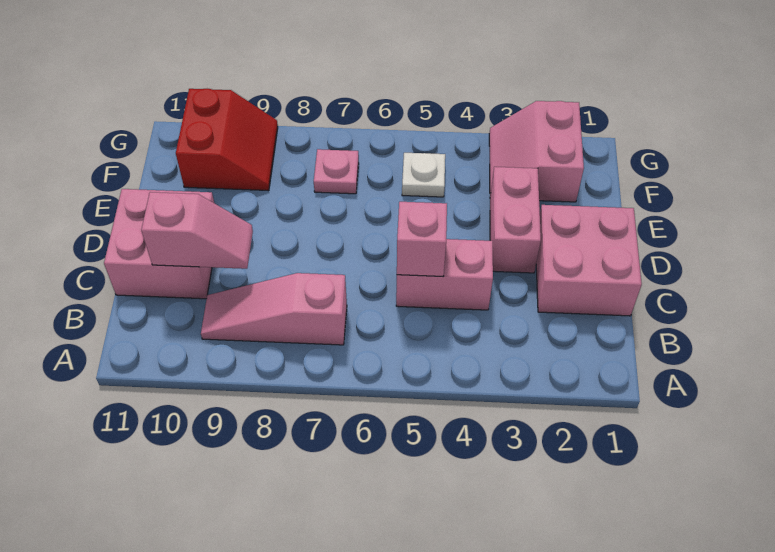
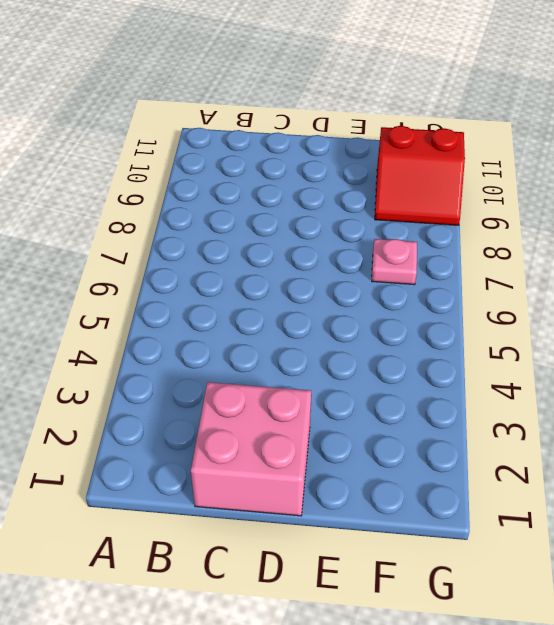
none -> pink slope B7:B9 level 1 top 7
none -> pink brick C4:C5 level 1

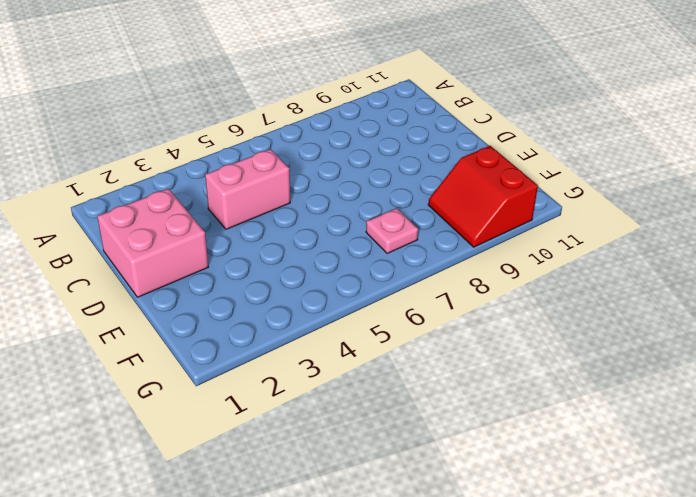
none -> pink slope B7:B9 level 1 top 7
none -> pink brick C10:D11 level 1

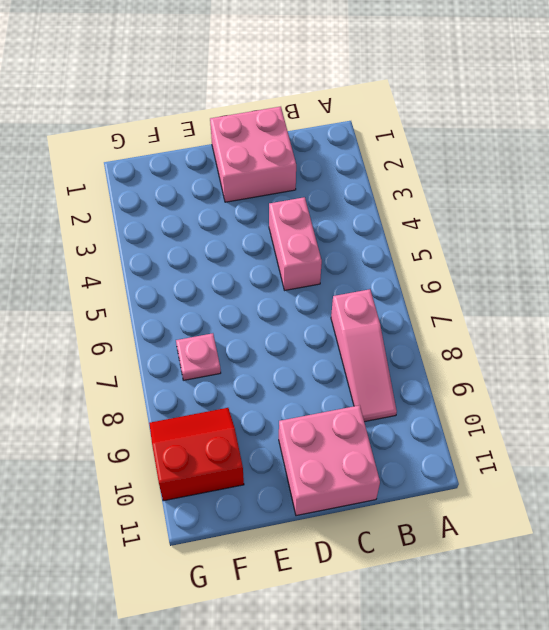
none -> pink brick D3:E3 level 1
none -> pink slope F2:G3 level 1 top 2

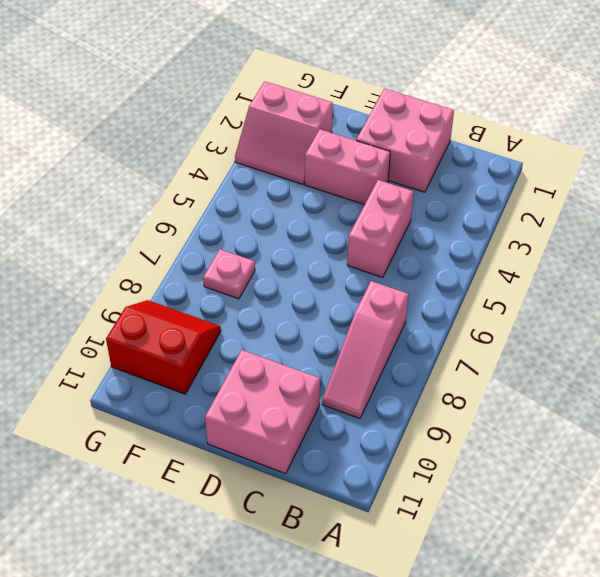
none -> white plate F5 level 1
none -> pink brick C5 level 2

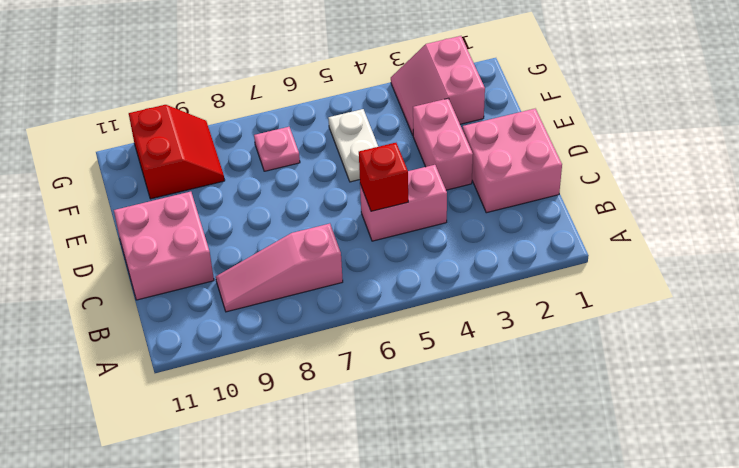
red brick C5 level 2 -> pink brick C5 level 2
white plate E5:F5 level 1 -> white plate F5 level 1
none -> pink slope C9:C10 level 2 top 10

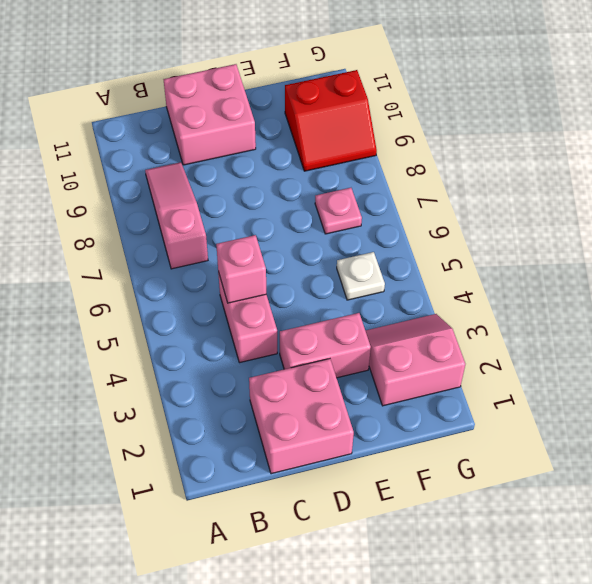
none -> pink slope C9:C10 level 2 top 10

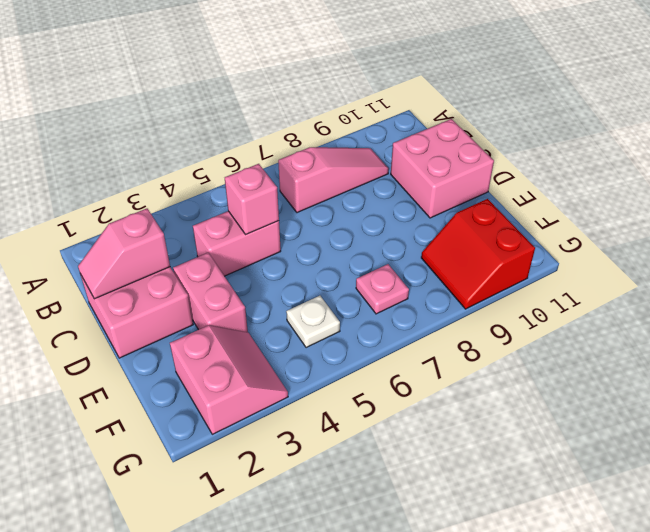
pink slope C1:C2 level 2 top 2 -> pink slope C9:C10 level 2 top 10

